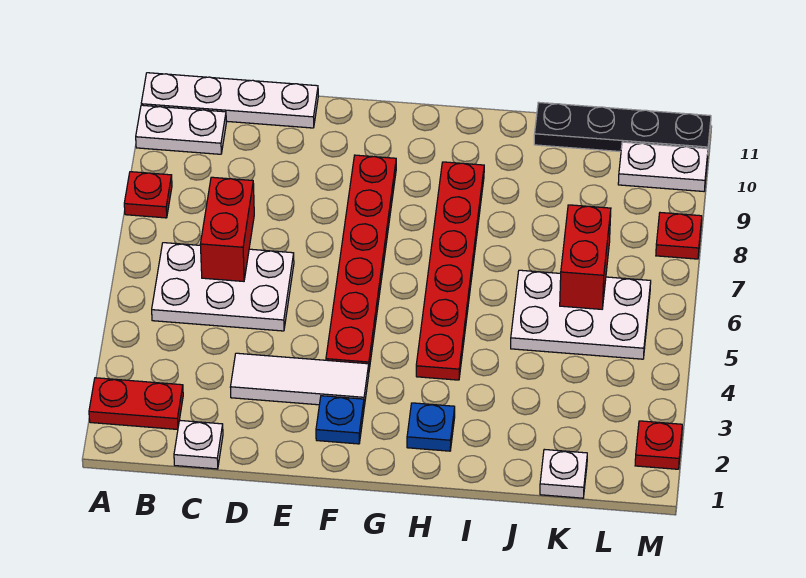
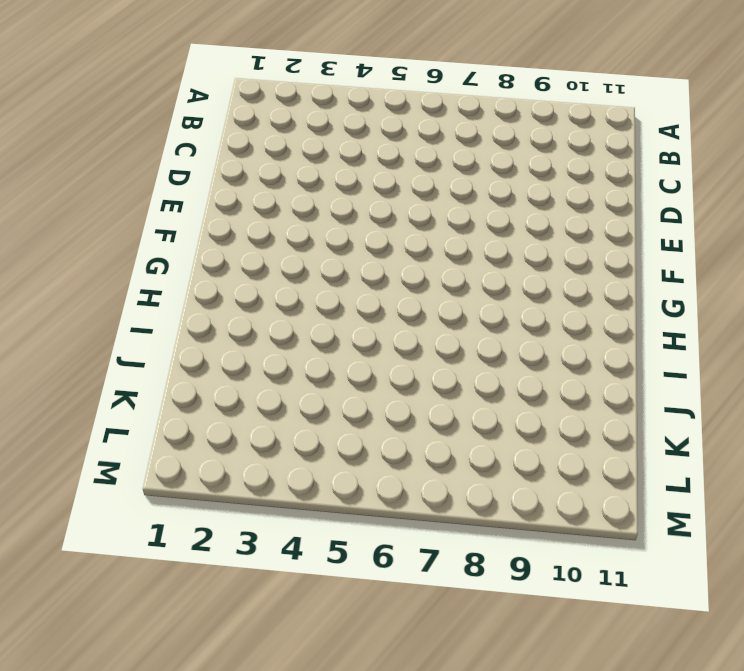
none -> red plate A2:B2 level 1
none -> red plate A8 level 1
none -> white plate A10:B10 level 1

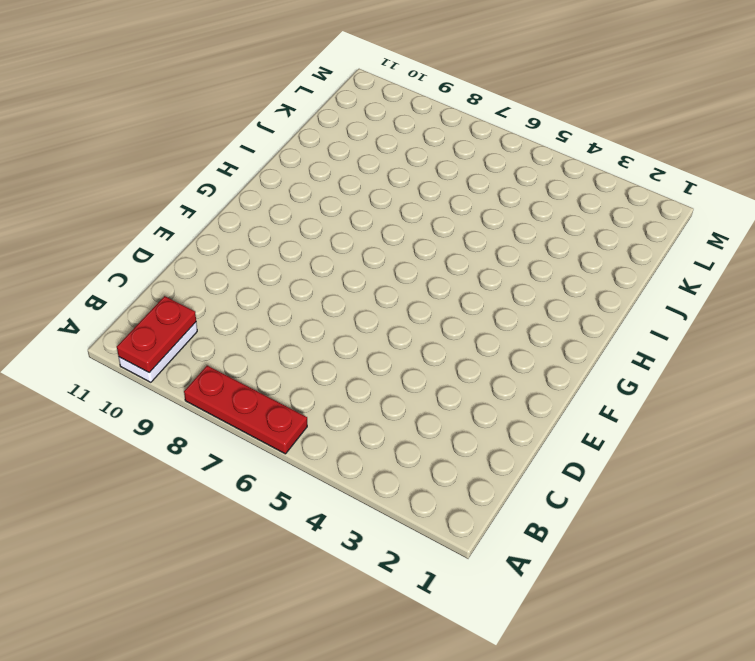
red plate A6:A8 level 1 -> red plate A8 level 1
red plate A10:B10 level 2 -> red plate A2:B2 level 1
none -> white plate A11:D11 level 1
none -> white plate B5:D6 level 1
none -> white plate C1 level 1

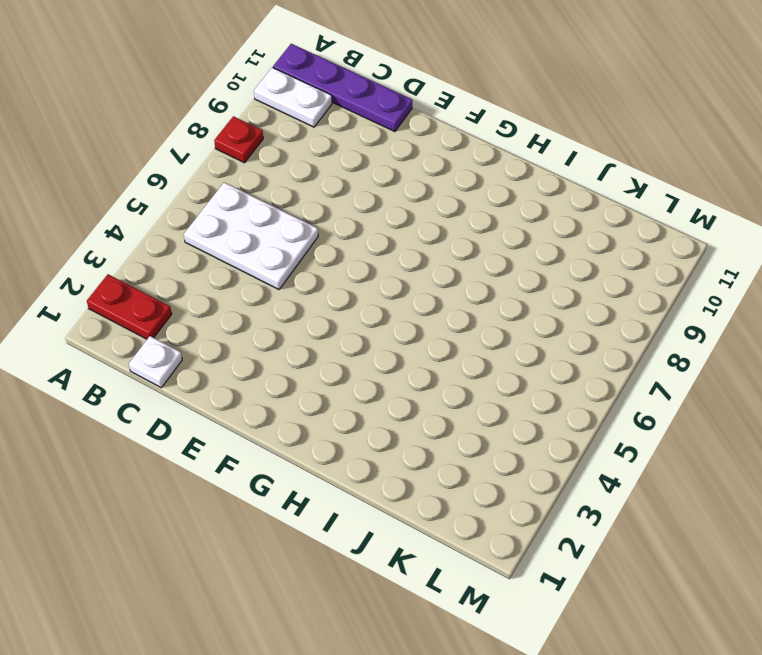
purple plate A11:D11 level 1 -> white plate A11:D11 level 1
none -> white tile D3:F3 level 1
none -> blue plate F2 level 1
none -> red plate F4:F9 level 1

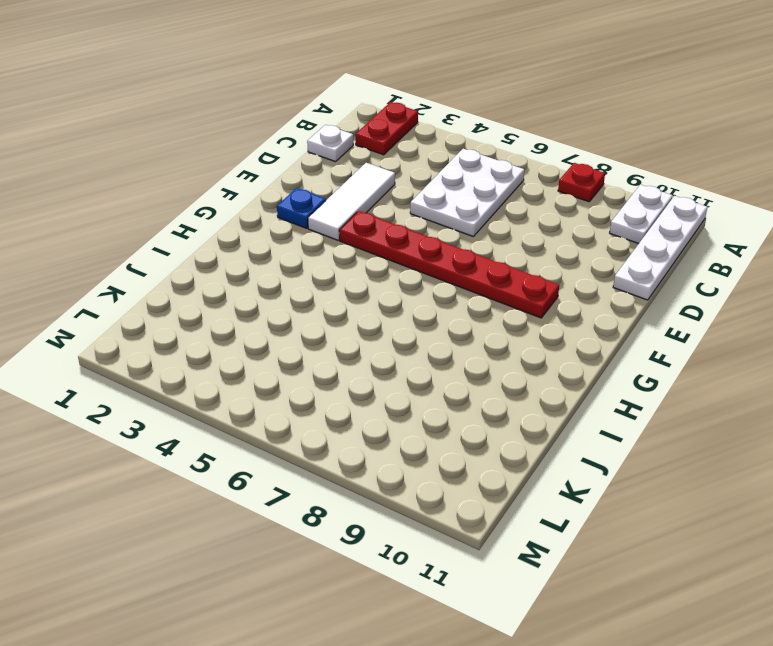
none -> blue plate H2 level 1
none -> red plate H4:H9 level 1
none -> white plate J5:L6 level 1

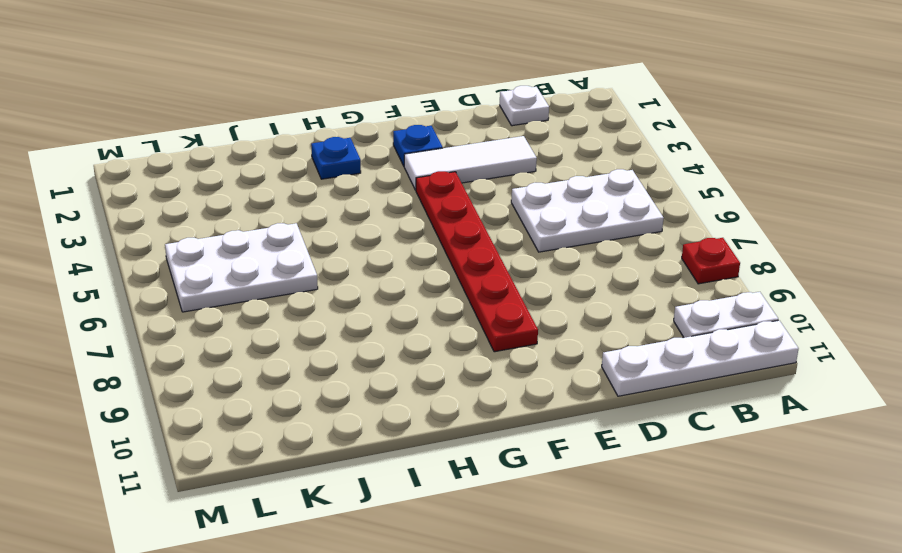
none -> red plate A2:B2 level 1
none -> red plate H4:H9 level 1
none -> black plate J11:M11 level 1

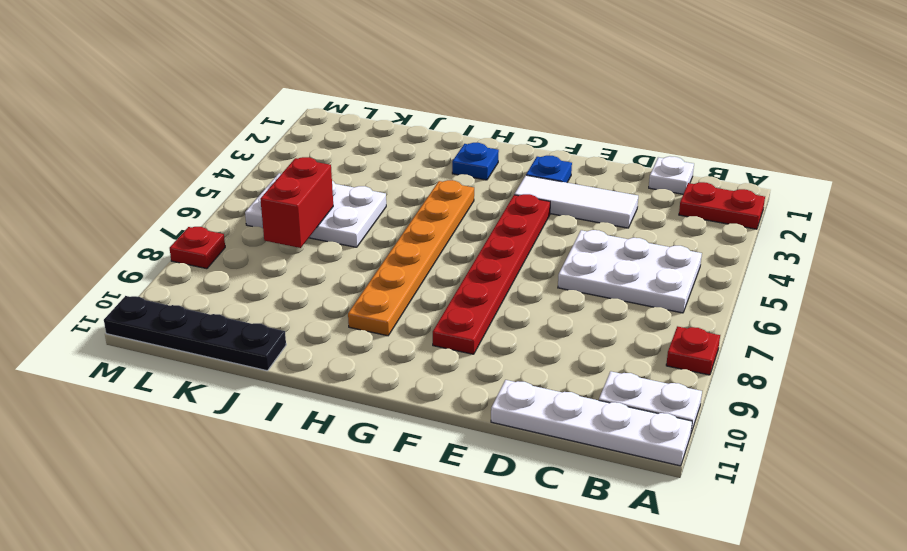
orange plate H4:H9 level 1 -> red plate H4:H9 level 1
none -> white plate K1 level 1
none -> white plate L10:M10 level 1
none -> red plate M2 level 1

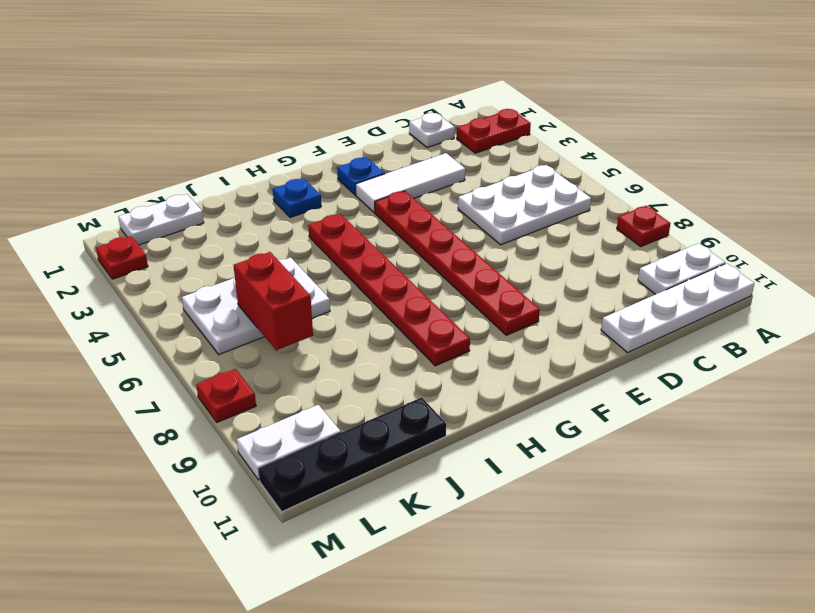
white plate K1:L1 level 1 -> white plate K1 level 1
none -> red brick C6:C7 level 2

